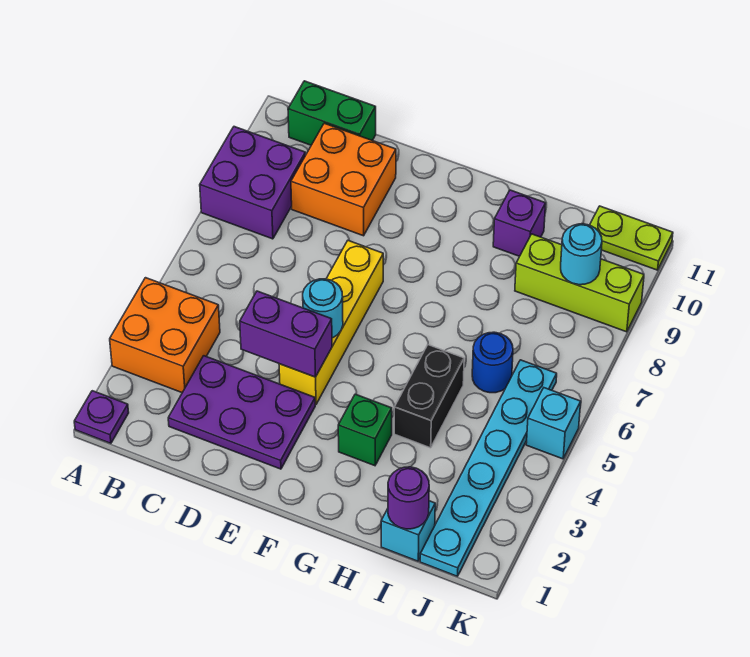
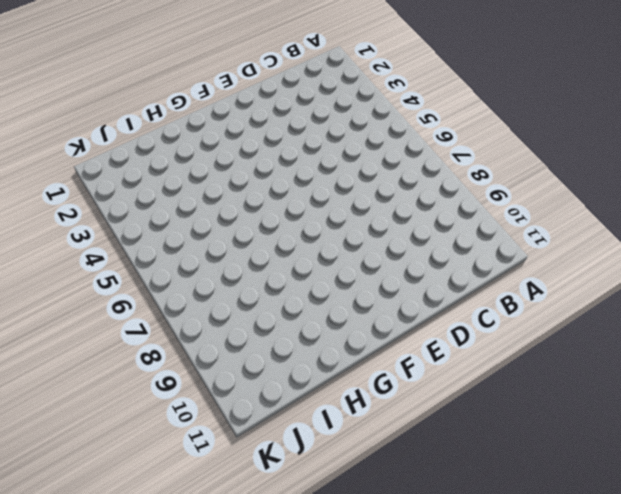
none -> purple plate A1 level 1
none -> orange brick A3:B4 level 1
none -> purple brick A8:B9 level 1

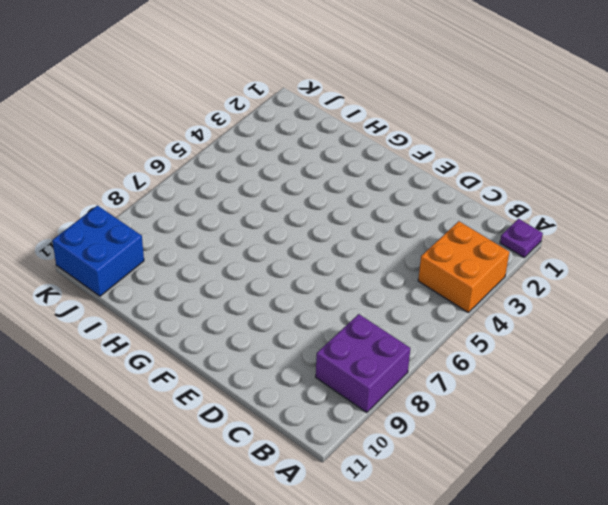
blue brick J10:K11 level 1 -> lime plate J11:K11 level 1
none -> green brick B11:C11 level 1
none -> purple plate C2:E3 level 1
none -> orange brick C9:D10 level 1

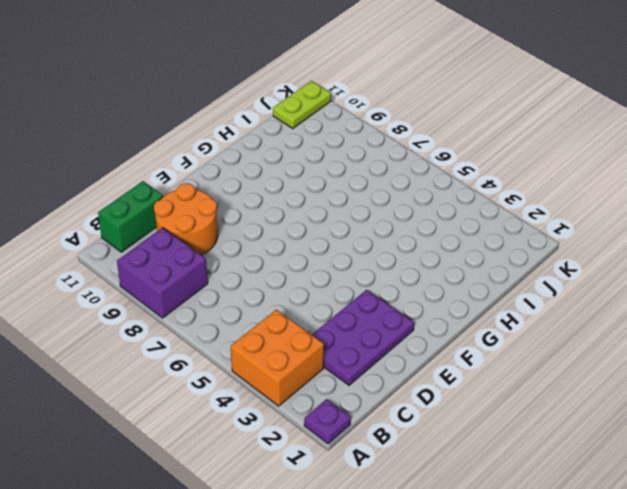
orange round brick C9:D10 level 1 -> orange brick C9:D10 level 1
none -> yellow brick E4:E7 level 1
none -> green brick G3 level 1
none -> black brick H4:H5 level 1

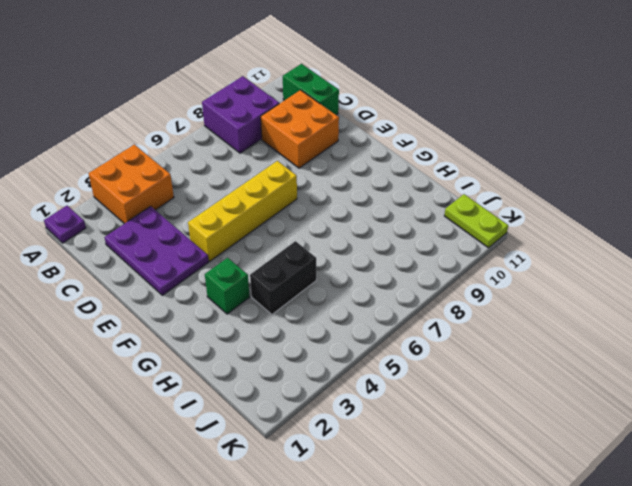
none -> purple brick H10 level 1
none -> cyan brick I1 level 1
none -> blue round brick I6 level 1

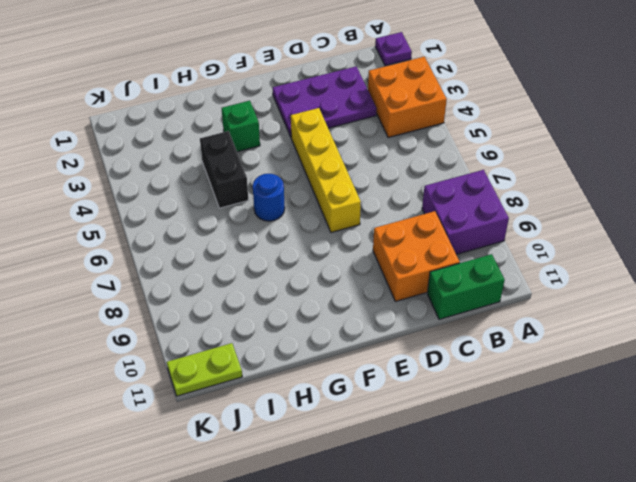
blue round brick G6 level 1 -> blue round brick I6 level 1
none -> purple brick H10 level 1
none -> cyan brick I1 level 1
none -> lime brick I9:K9 level 1

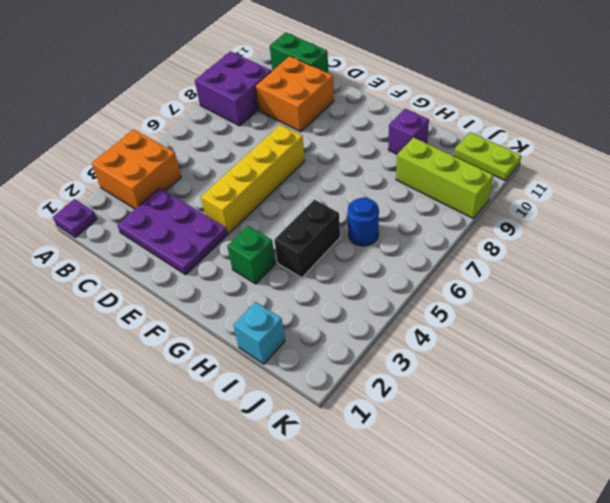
none -> cyan plate J1:J6 level 1
none -> cyan brick K5 level 1
none -> purple brick D4:E4 level 2

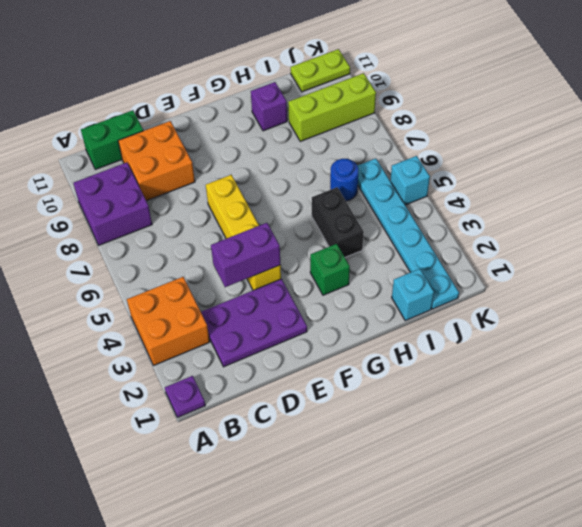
none -> cyan round brick E5 level 2
none -> purple round brick I1 level 2
none -> cyan round brick J9 level 2

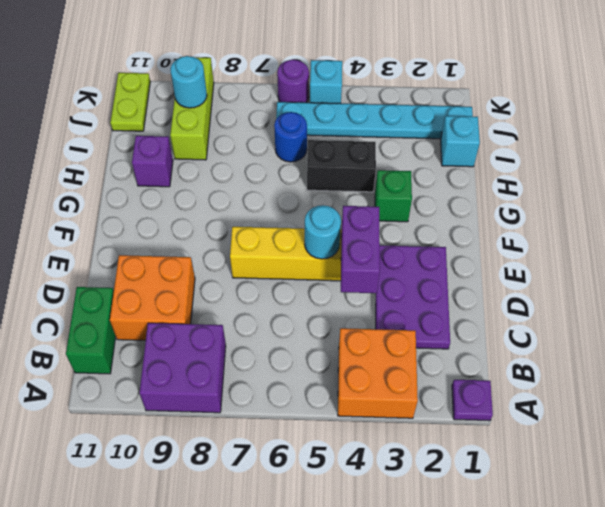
purple round brick K6 level 1 -> purple round brick I1 level 2

